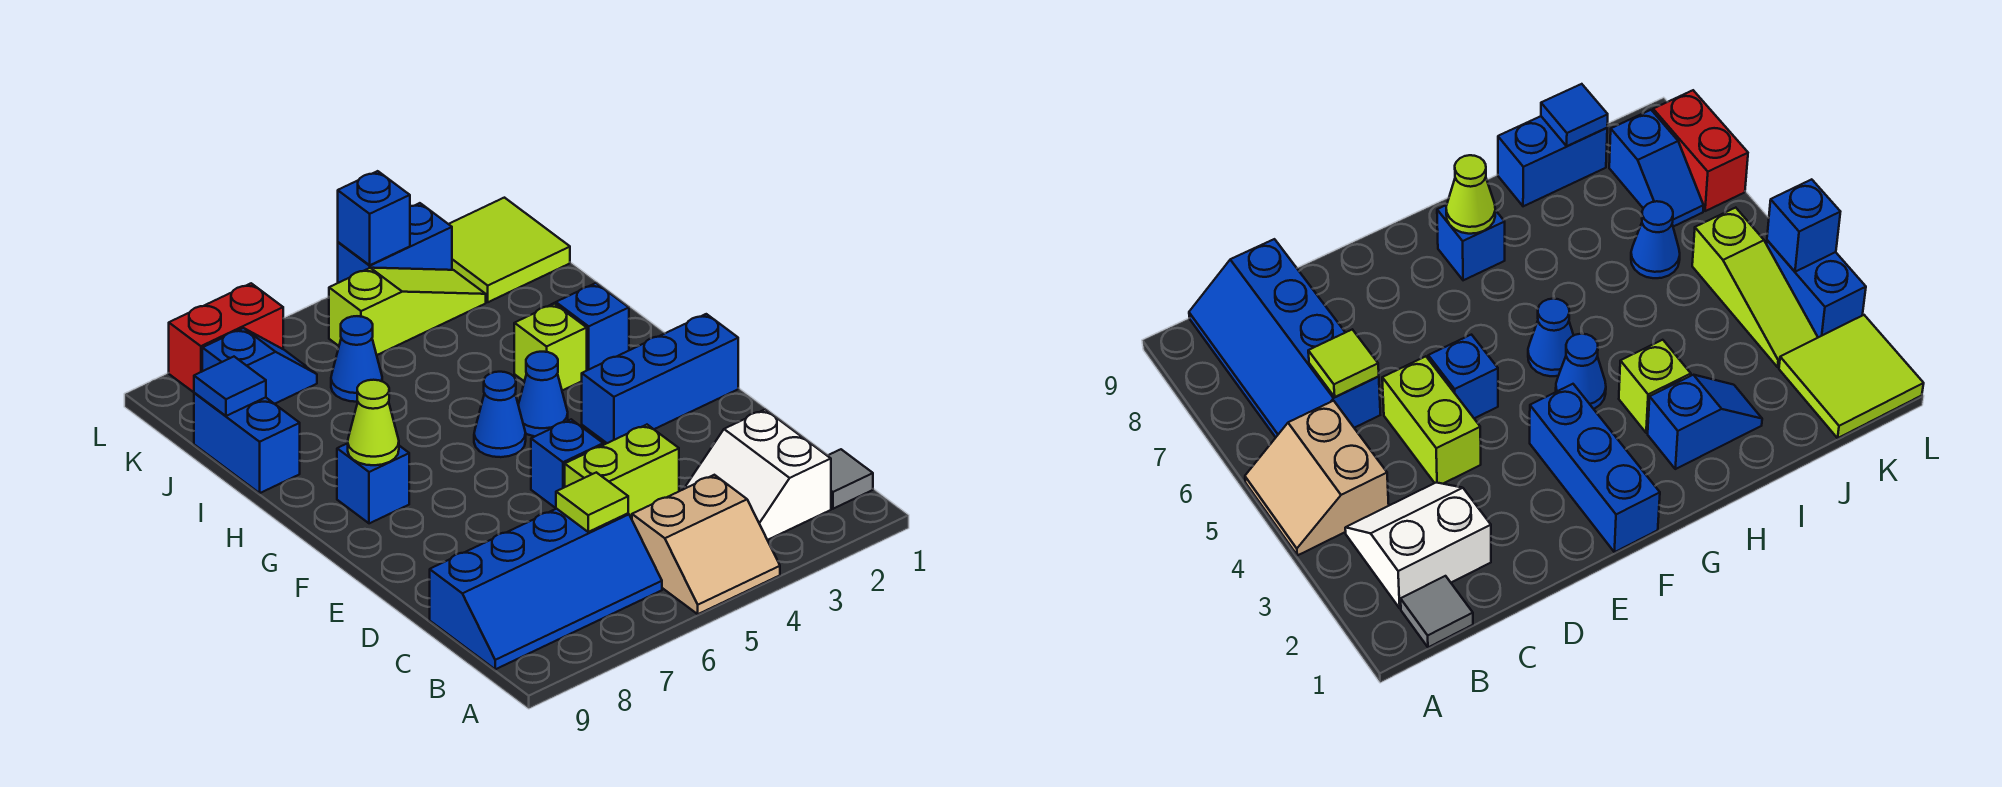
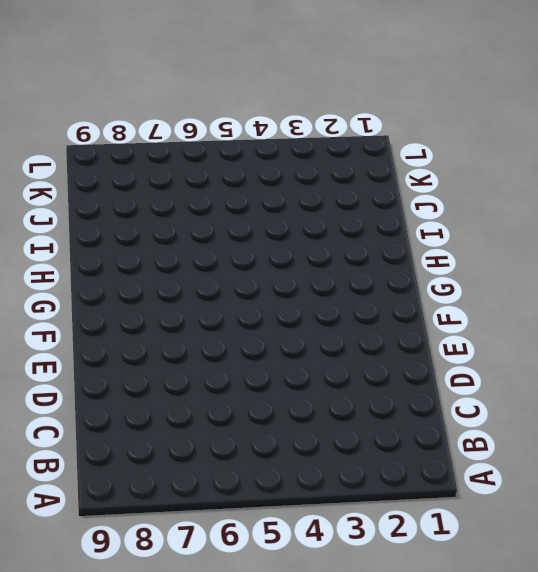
none -> tan slope A4:B5 level 1 top B
none -> grey tile B1 level 1
none -> white slope B2:C3 level 1 top 2

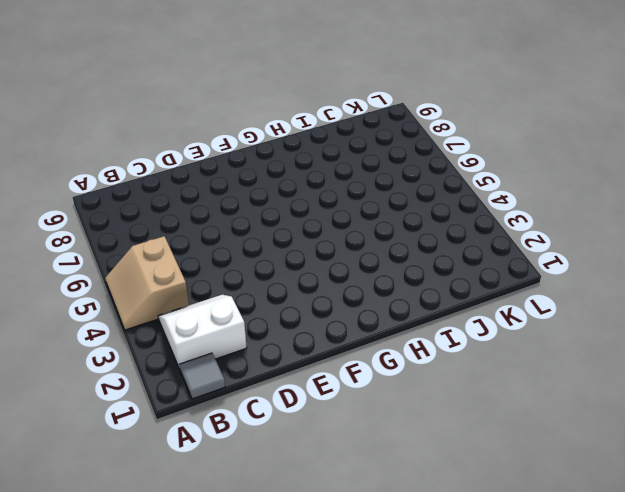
none -> blue slope B6:C9 level 1 top C
none -> lime brick D4:D5 level 1
none -> blue brick E5 level 1

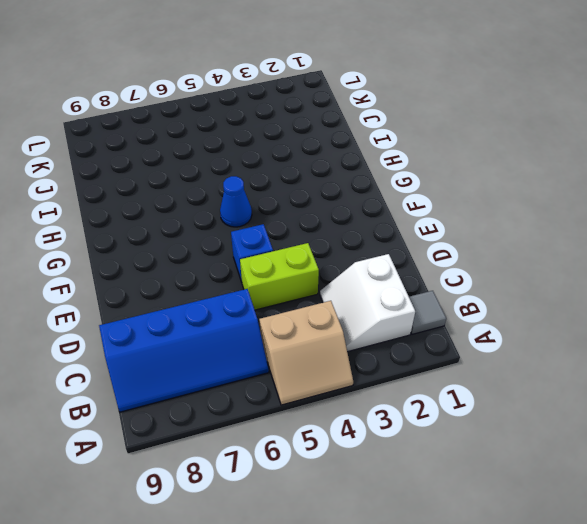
none -> blue brick F1:F3 level 1
none -> blue cone G4 level 1
none -> blue brick G8 level 1

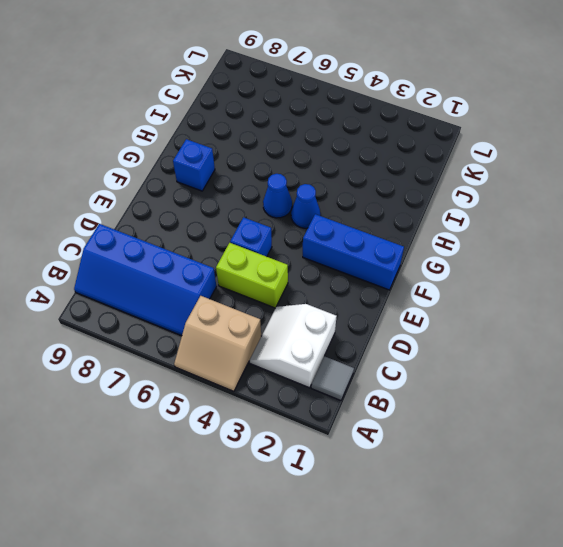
none -> blue slope H2:I2 level 1 top H
none -> lime brick H3 level 1
none -> blue brick I9:J9 level 1

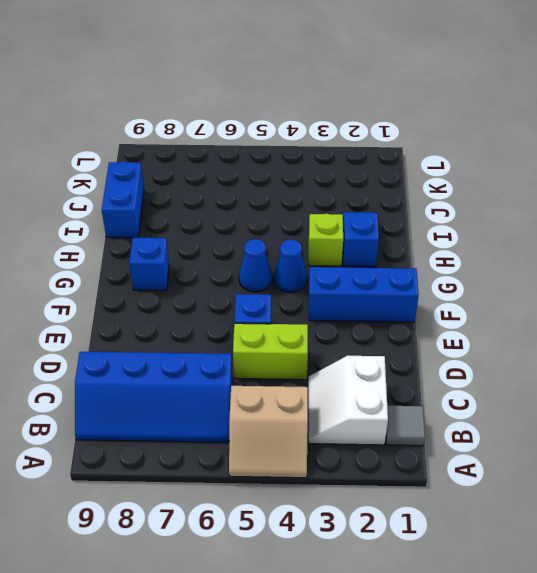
none -> blue cone J6 level 1
none -> lime tile K1:L2 level 1
none -> lime slope K3:K5 level 1 top 5

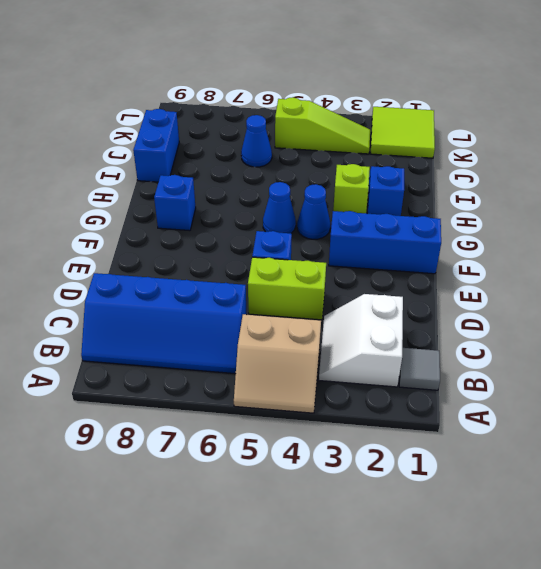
none -> blue slope K7:K8 level 1 top 8
none -> blue brick L3:L4 level 1
none -> red brick L7:L8 level 1

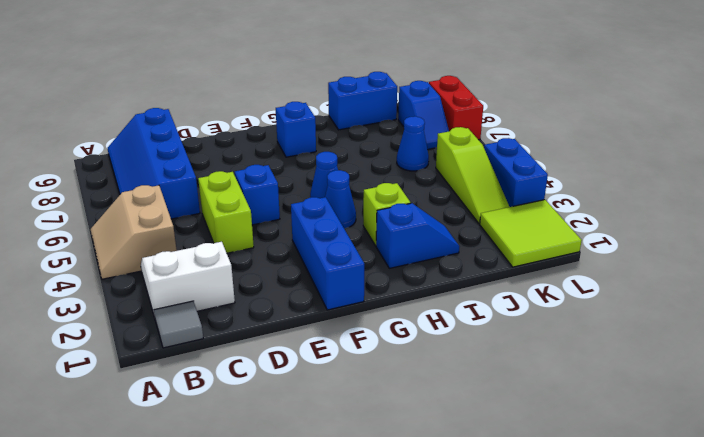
none -> lime tile C6 level 2
none -> lime cone G8 level 2
none -> blue tile J9 level 2

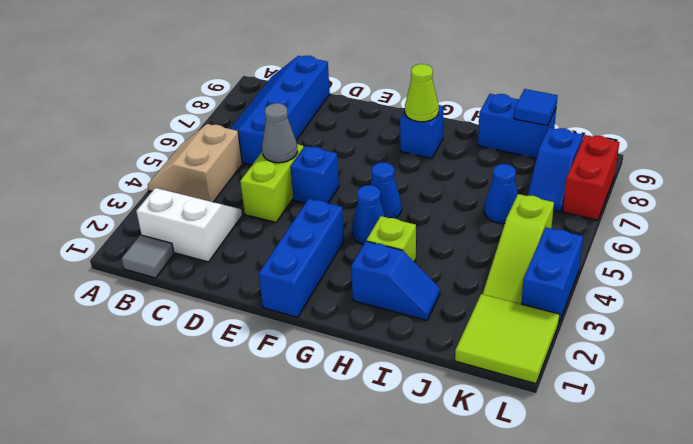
grey cone D5 level 2 -> none
none -> lime tile C6 level 2
none -> blue brick L4 level 2

